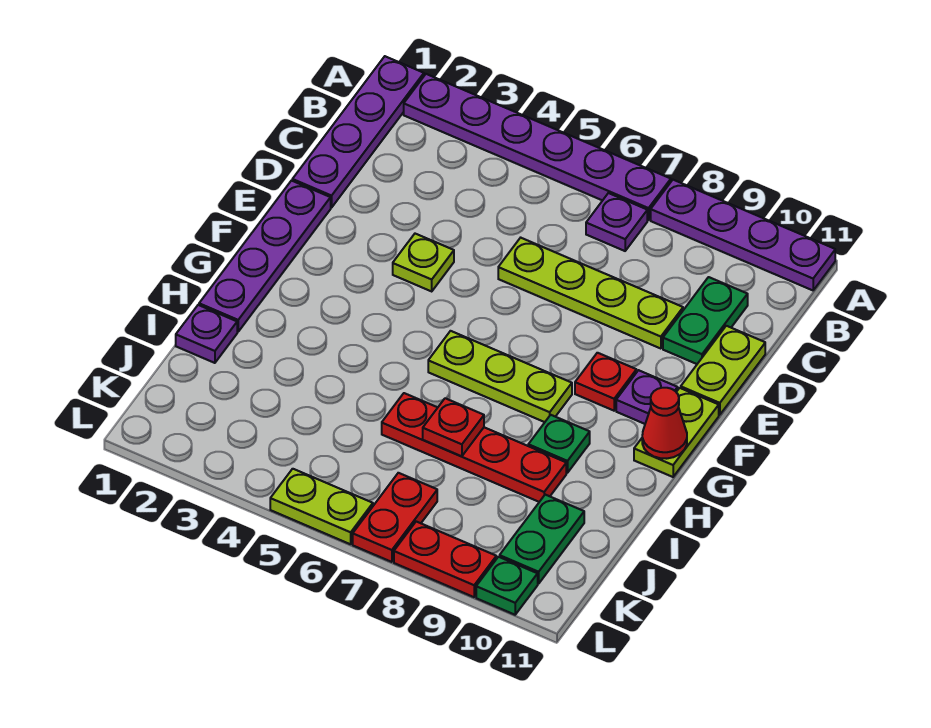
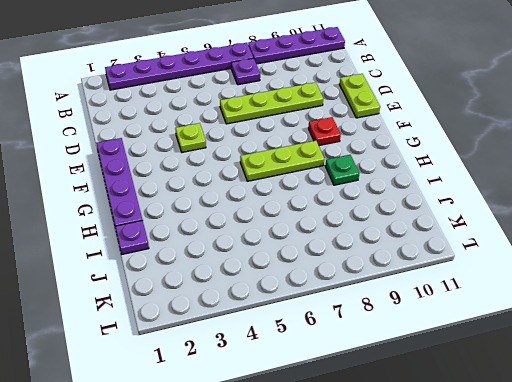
none -> purple plate A1:D1 level 1
none -> green plate C10:D10 level 1
none -> purple plate F10 level 1

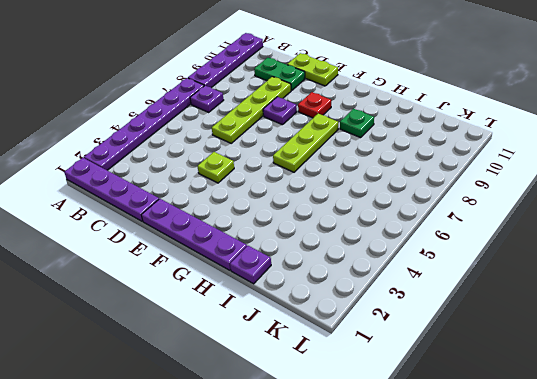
purple plate E8 level 1 -> purple plate F10 level 1
none -> lime plate F11:G11 level 1
none -> red plate I6:I9 level 1
none -> green plate J10:K10 level 1

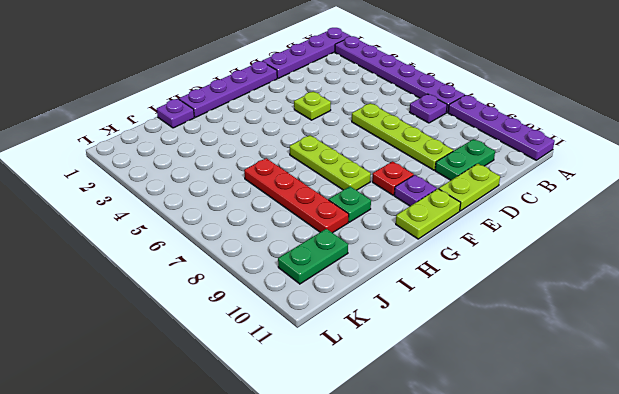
none -> red plate K7:L7 level 1
none -> lime plate L5:L6 level 1
none -> red plate L8:L9 level 1

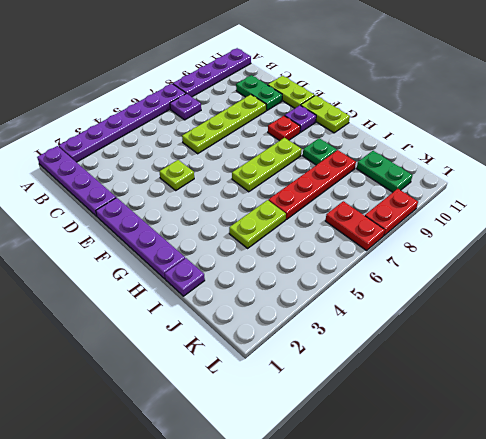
lime plate I4:I5 level 1 -> lime plate L5:L6 level 1
none -> green plate L10 level 1
none -> red cone G11 level 2
none -> red plate I7 level 2

